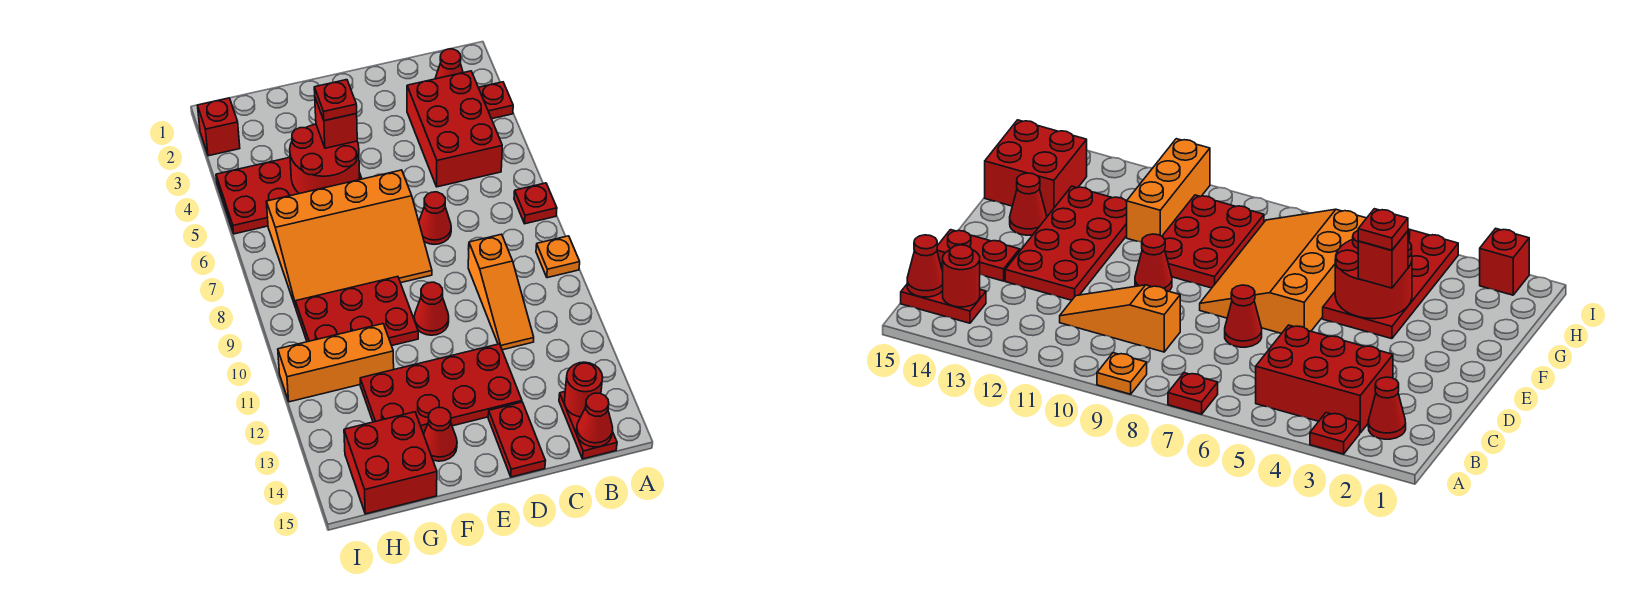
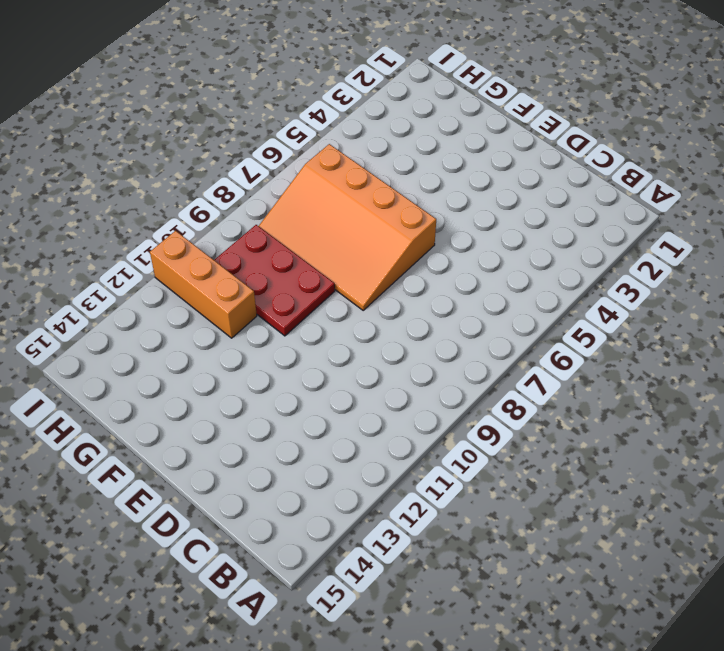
none -> red plate A3 level 1
none -> red plate A7 level 1
none -> orange plate A9 level 1

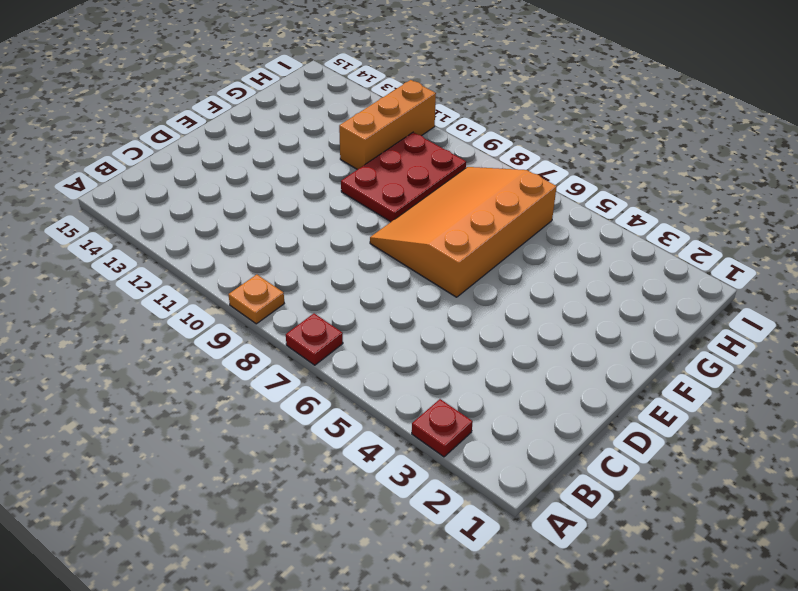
none -> red cone B2 level 1
none -> red brick B3:C5 level 1
none -> red plate B14:B15 level 1

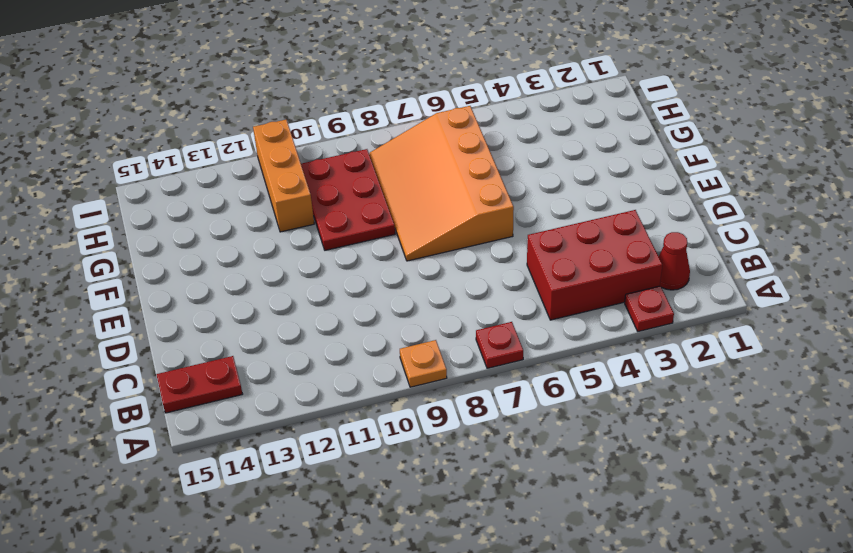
none -> orange slope C9:C11 level 1 top 9
none -> red cone D7 level 1
none -> red plate D12:G13 level 1

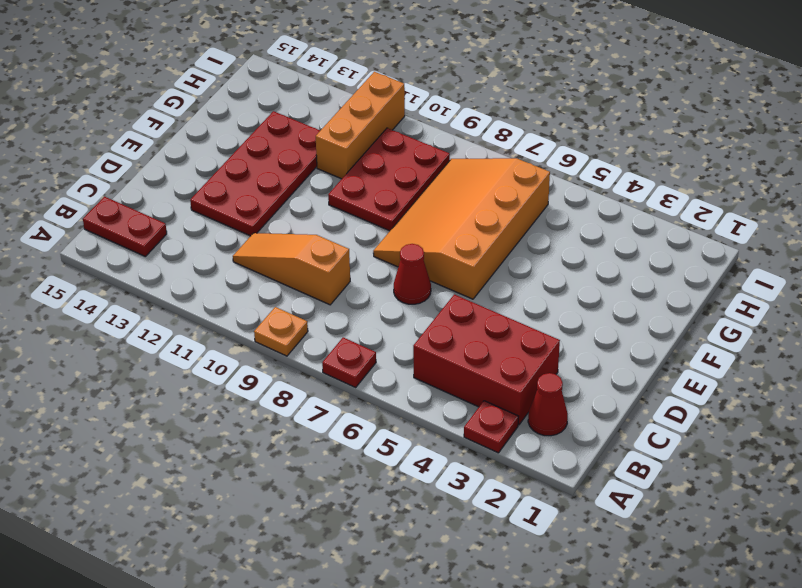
none -> red plate D14:D15 level 1
none -> red cone E10 level 1
none -> red plate F4:I5 level 1

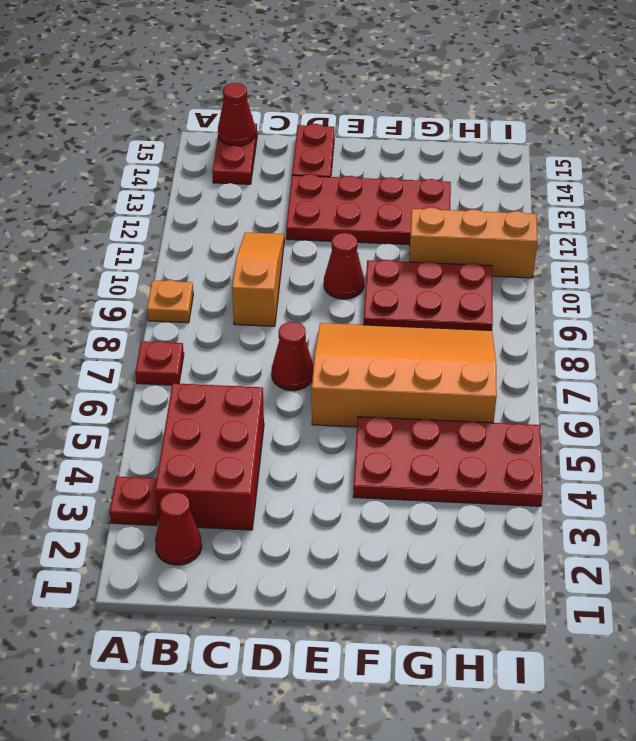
none -> red cone F14 level 1
none -> red brick G14:H15 level 1
none -> red brick I2 level 1

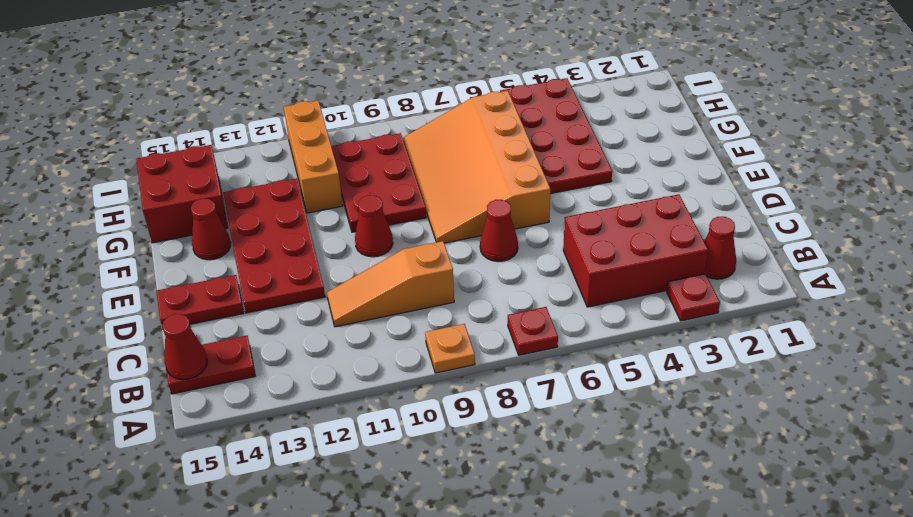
none -> red brick I2 level 1
none -> red round brick B14 level 2
none -> red round brick F4:G5 level 2

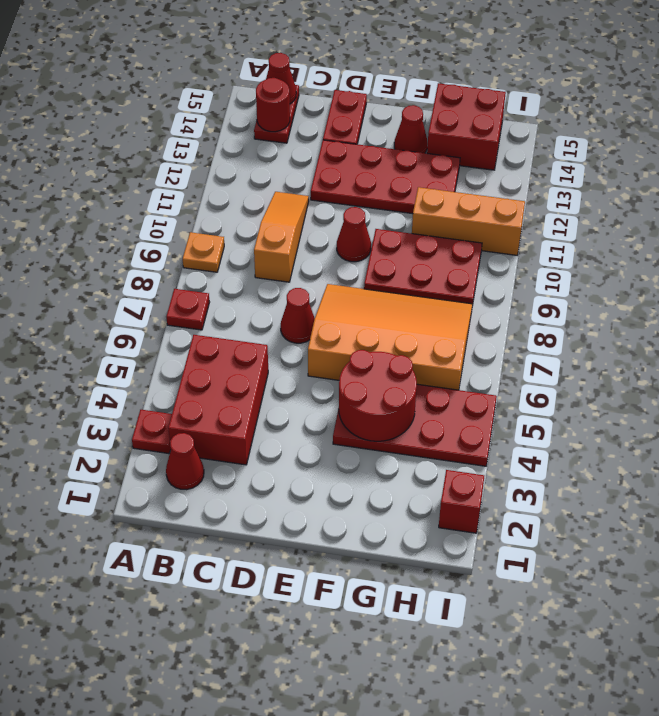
none -> red brick F4 level 3
none -> red plate F4 level 4

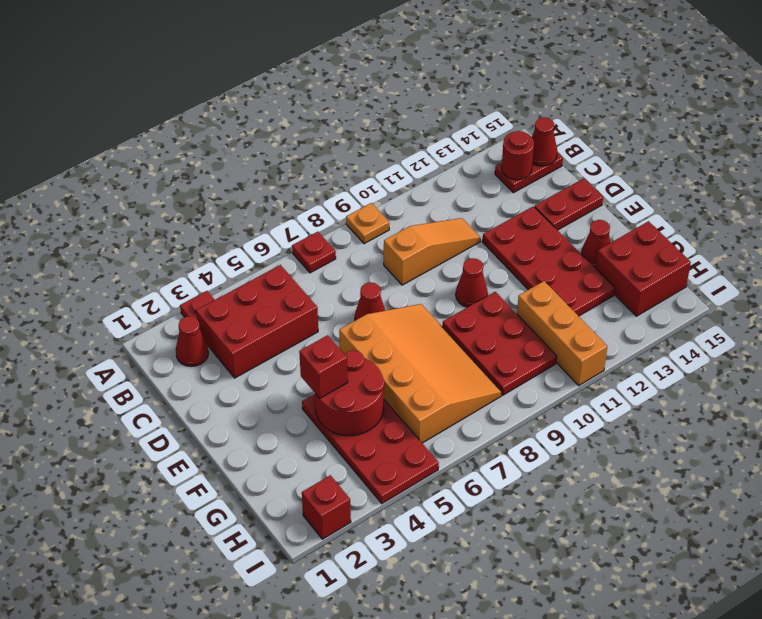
none -> red plate F4 level 4

